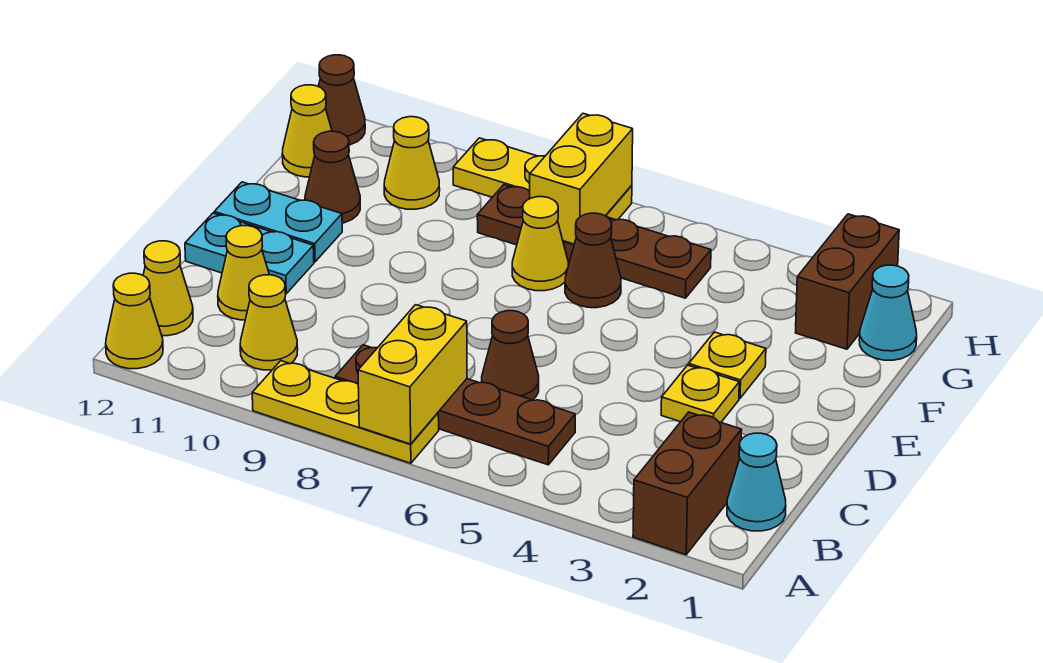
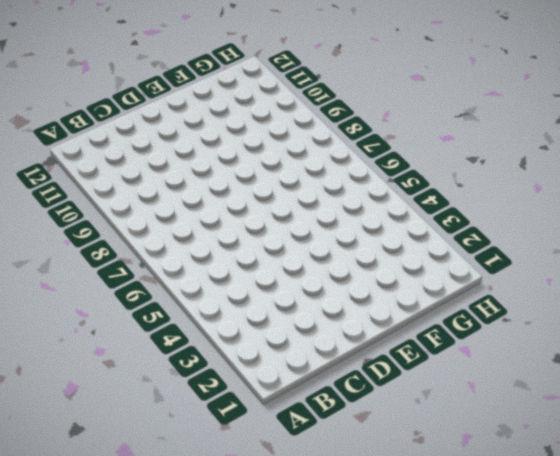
none -> brown brick A2:B2 level 1
none -> yellow plate A7:A9 level 1
none -> yellow cone A12 level 1

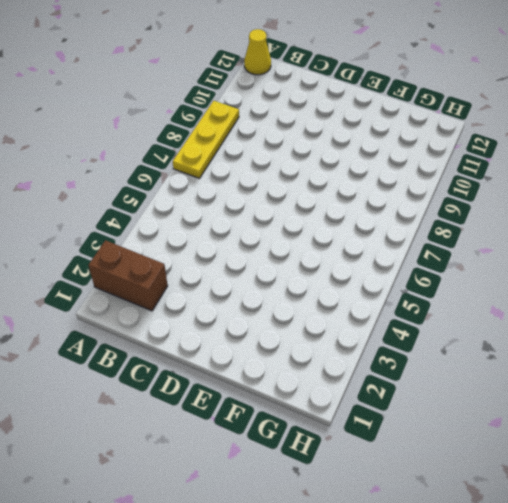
none -> cyan cone B1 level 1
none -> brown plate B5:B8 level 1
none -> yellow cone B10 level 1

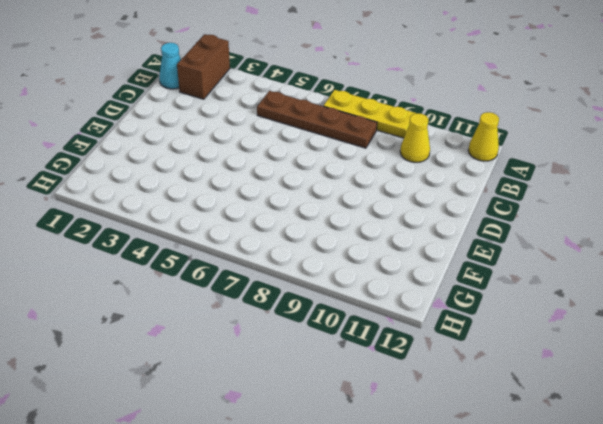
none -> yellow cone B12 level 1
none -> brown cone C6 level 1
none -> yellow cone C11 level 1

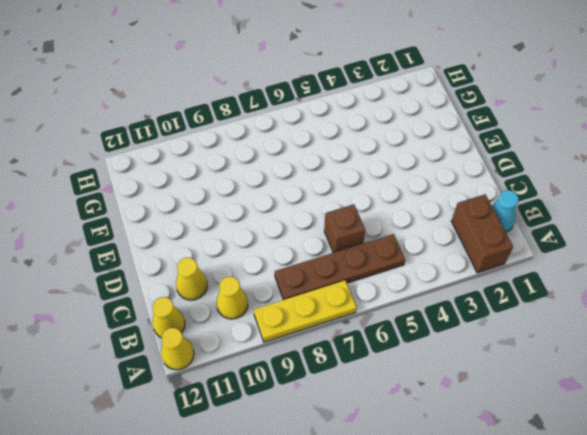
brown brick C6 level 1 -> brown cone C6 level 1
none -> yellow plate D3 level 1
none -> cyan plate D11:D12 level 1
none -> yellow plate E3 level 1

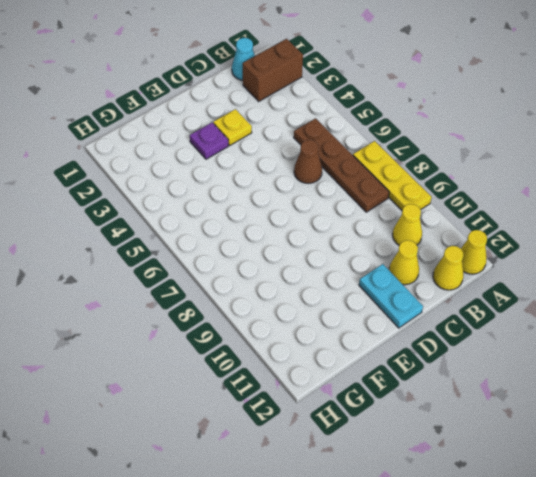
purple plate E3 level 1 -> yellow plate E3 level 1
none -> cyan plate E11:E12 level 1
none -> brown cone F6 level 1
none -> yellow cone F7 level 1

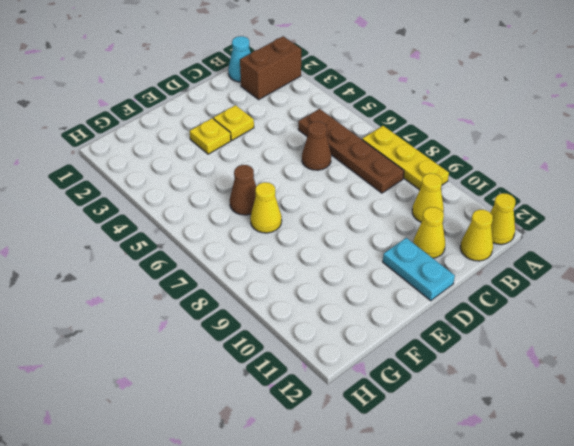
none -> cyan plate E11:E12 level 1
none -> brown cone F11 level 1
none -> cyan cone G1 level 1

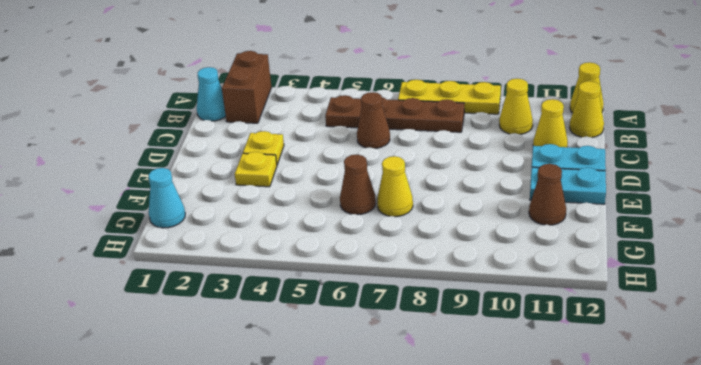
none -> brown brick G2:H2 level 1
none -> brown plate G5:G8 level 1
none -> yellow cone G10 level 1

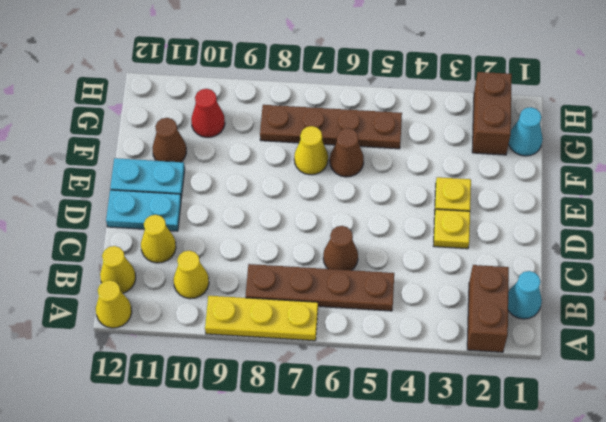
red cone G10 level 1 -> yellow cone G10 level 1
none -> yellow cone G12 level 1
none -> yellow plate H7:H9 level 1
none -> brown cone H12 level 1

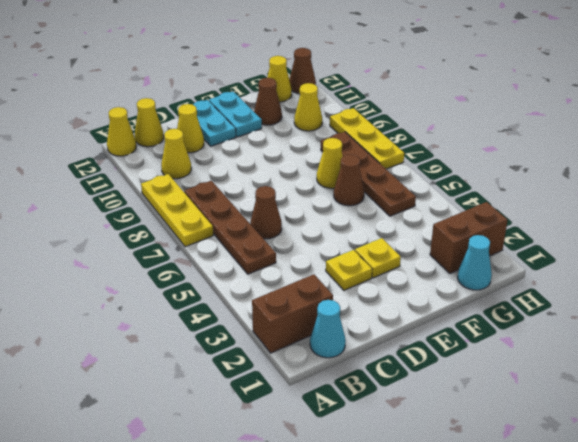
none -> yellow brick A7:B7 level 2
none -> yellow brick G7:H7 level 2

